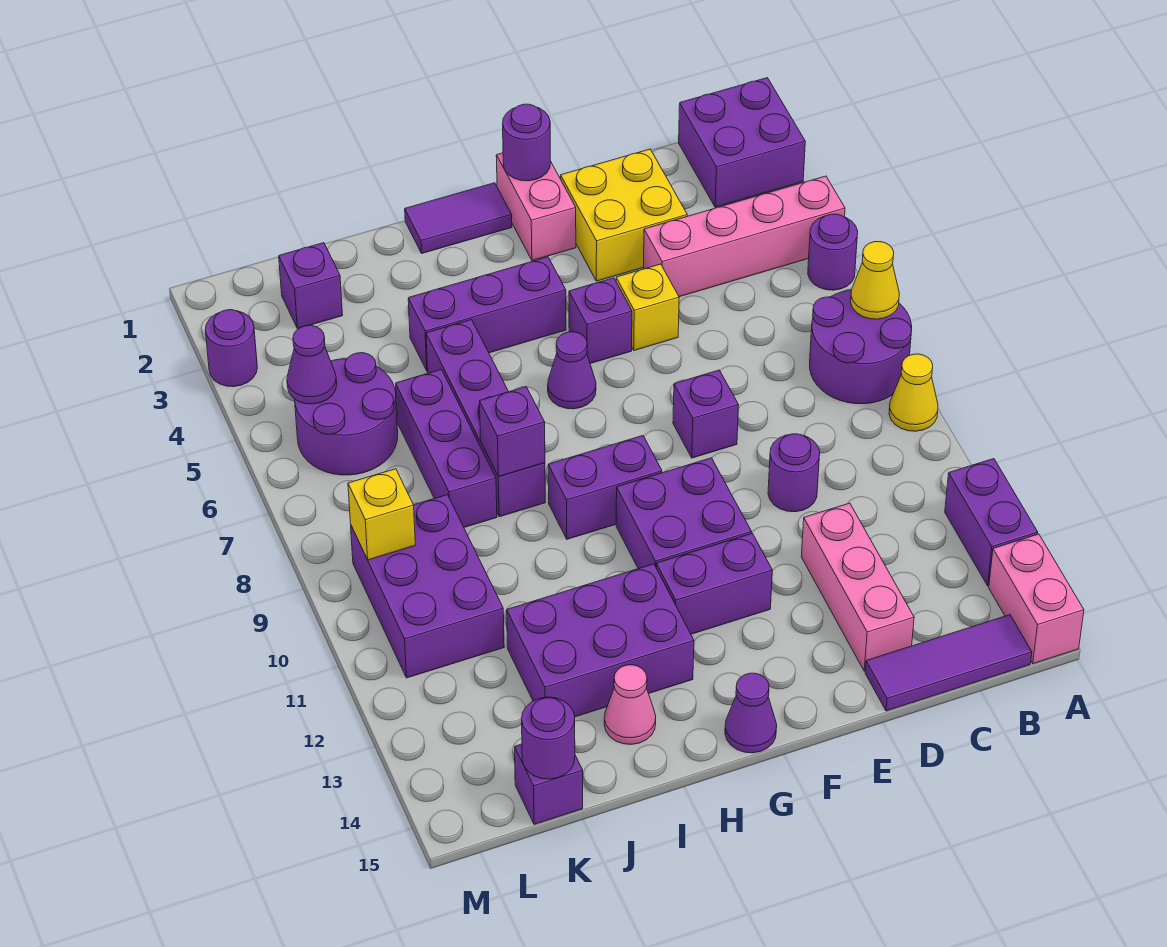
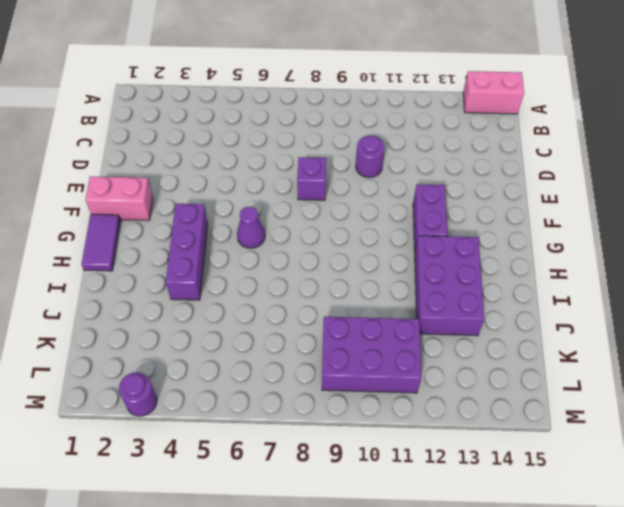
none -> purple brick A1:B2 level 1
none -> pink brick A4:D4 level 1
none -> purple round brick A5 level 1
none -> purple round brick A7:B8 level 1

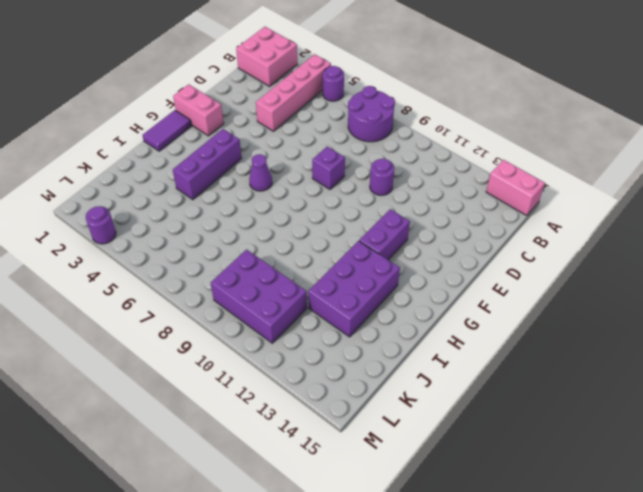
pink brick A1:B2 level 1 -> purple brick A1:B2 level 1
none -> yellow cone A9 level 1
none -> purple brick A12:A13 level 1
none -> purple tile B15:D15 level 1
none -> yellow brick D2:E3 level 1

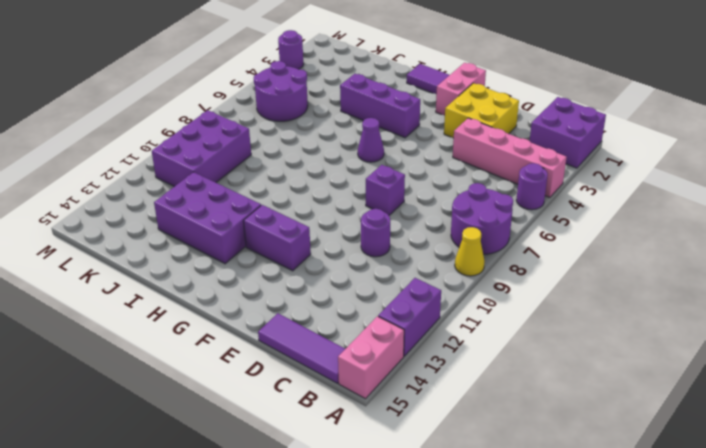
none -> pink brick D12:D14 level 1
none -> yellow brick E5 level 1
none -> purple brick F5 level 1
none -> purple brick F10:G11 level 1

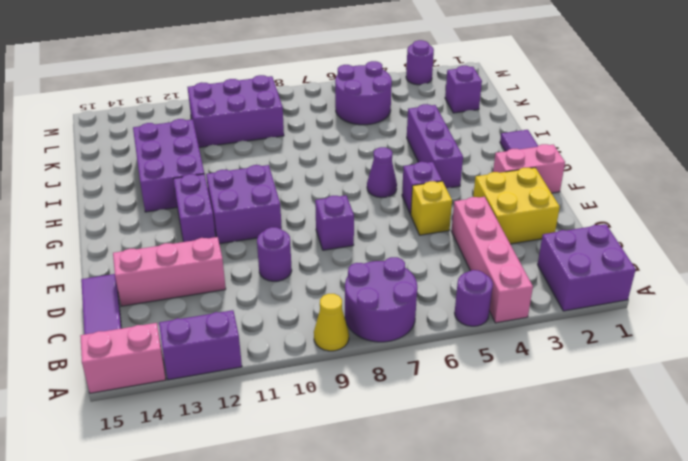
none -> purple brick G9:H9 level 1
none -> purple cone G15 level 1
none -> purple brick I5:I8 level 1
none -> pink cone I14 level 1

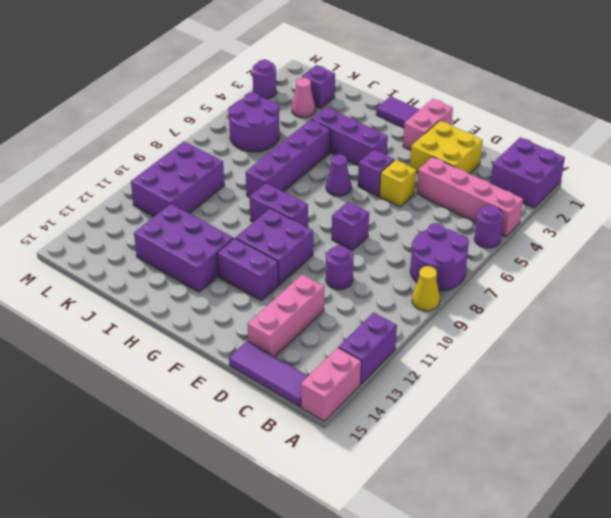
pink cone K3 level 1 -> pink cone I14 level 1
none -> purple cone G15 level 1
none -> purple brick J6:J8 level 1
none -> purple brick K15 level 1
none -> yellow cone A7 level 2

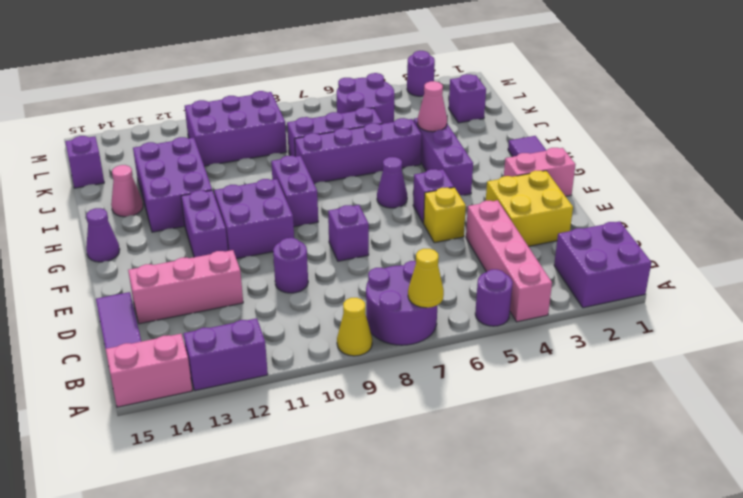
pink cone I4 level 2 -> none
none -> purple round brick F1 level 2
none -> purple brick I8 level 2
none -> purple round brick K15 level 2
none -> purple cone L5 level 2

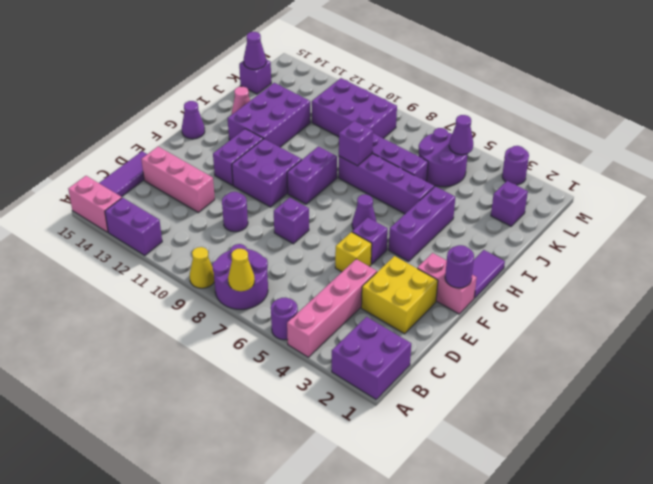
purple cone K15 level 2 -> purple round brick K15 level 2
none -> yellow brick L9 level 2

